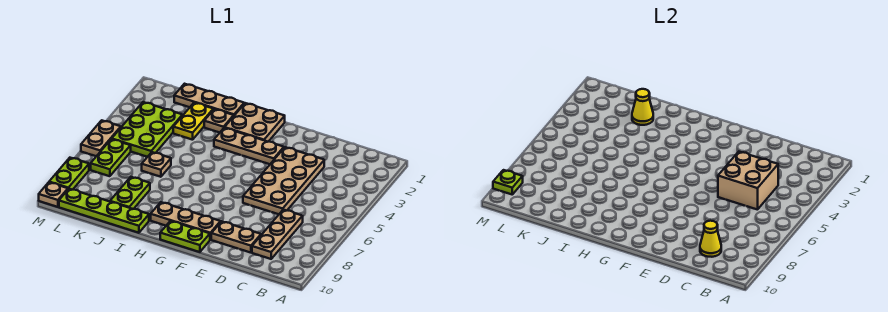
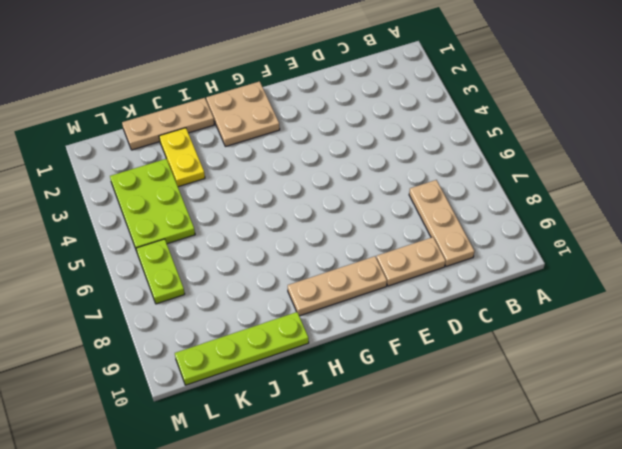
none -> tan plate D3:E6 level 1
none -> tan plate F3:H3 level 1
none -> lime plate F10:G10 level 1

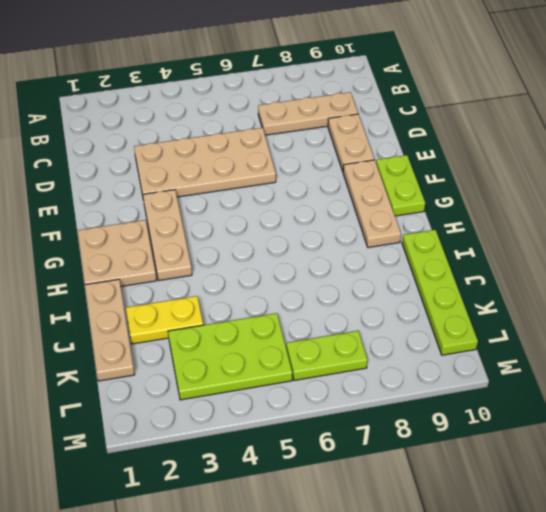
none -> tan plate I2 level 1
none -> tan plate J6 level 1
none -> lime plate J8:J9 level 1

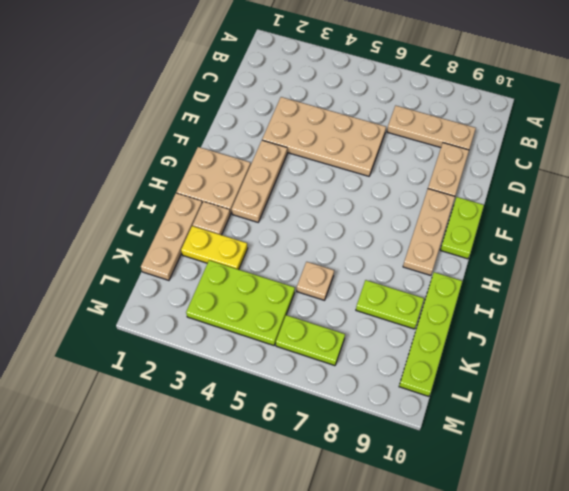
none -> tan plate M5:M6 level 1
none -> lime plate M8:M9 level 1
none -> tan plate M10 level 1

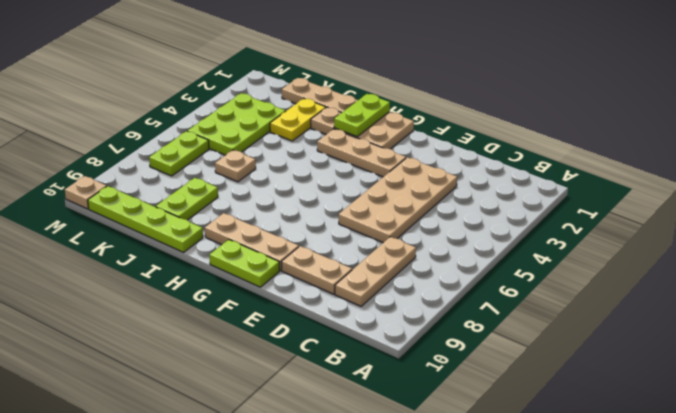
lime plate H1:H2 level 2 -> lime plate M8:M9 level 1
none -> tan plate M5:M6 level 1
none -> tan brick C4:D5 level 2
none -> yellow cone C9 level 2

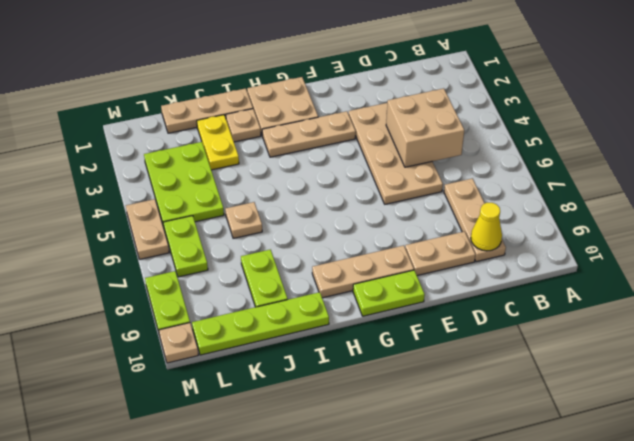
none -> yellow cone J2 level 2
none -> lime plate M9 level 2

